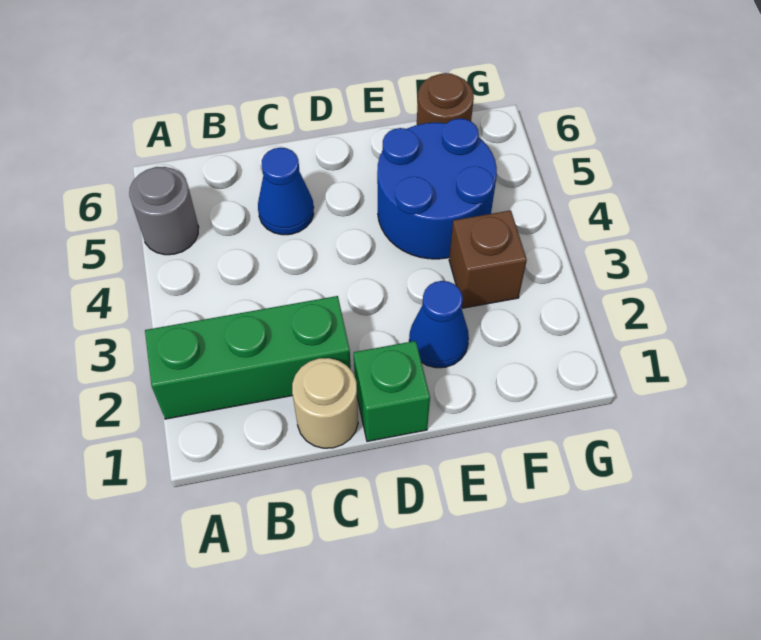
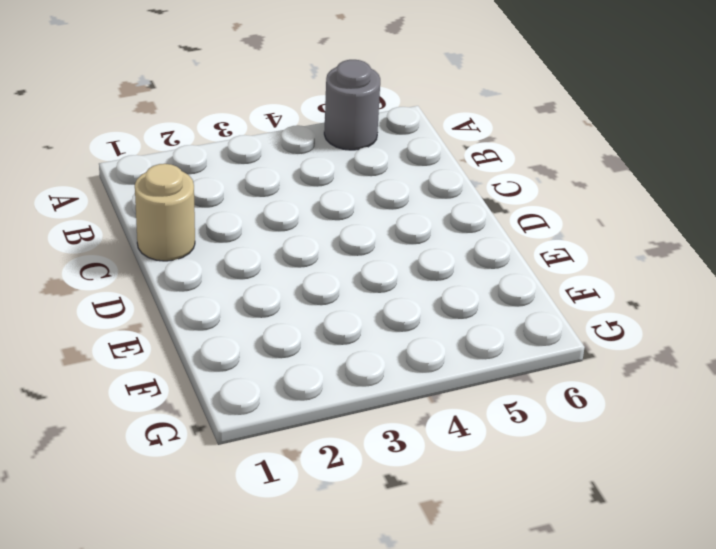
none -> green brick A2:C2 level 1
none -> blue cone C5 level 1

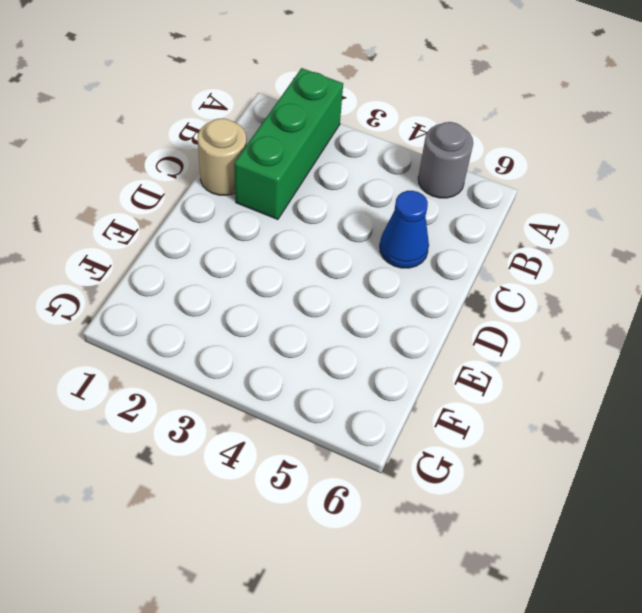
none -> green brick D1 level 1
none -> blue cone E2 level 1

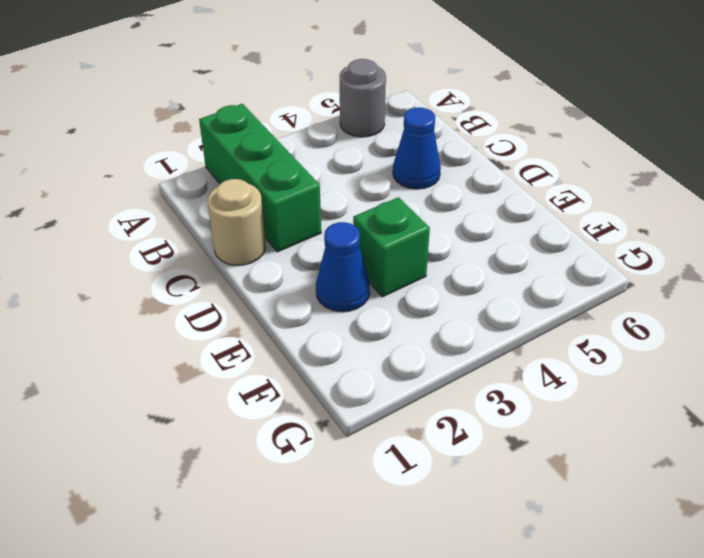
green brick E3 level 1 -> green brick D1 level 1
none -> blue round brick E4:F5 level 1
none -> brown brick F3 level 1

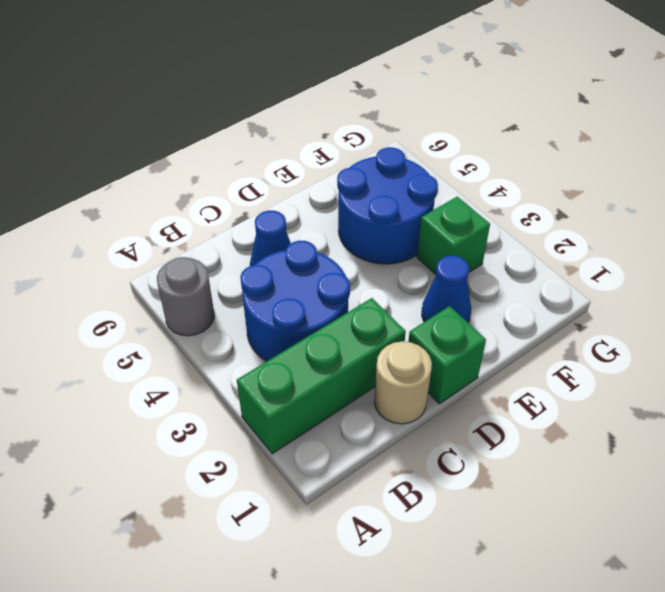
blue round brick B3:C4 level 1 -> none
green brick F3 level 1 -> brown brick F3 level 1
none -> brown round brick F6 level 1

